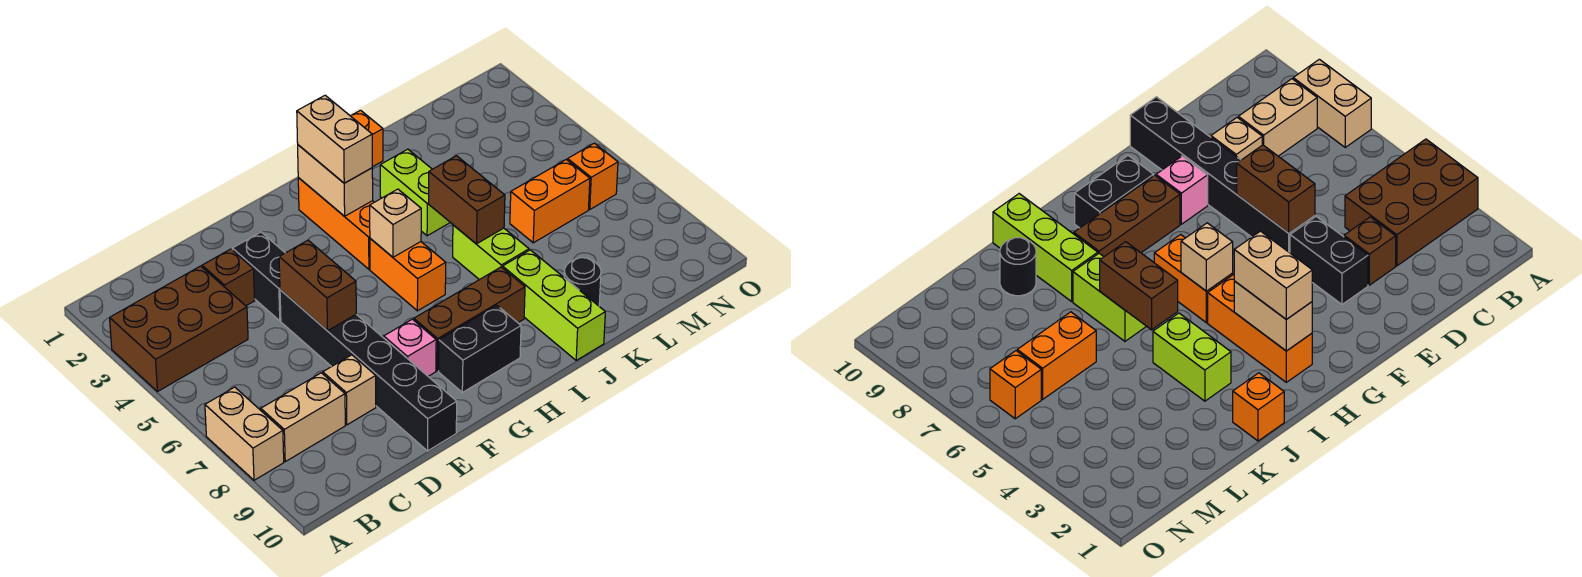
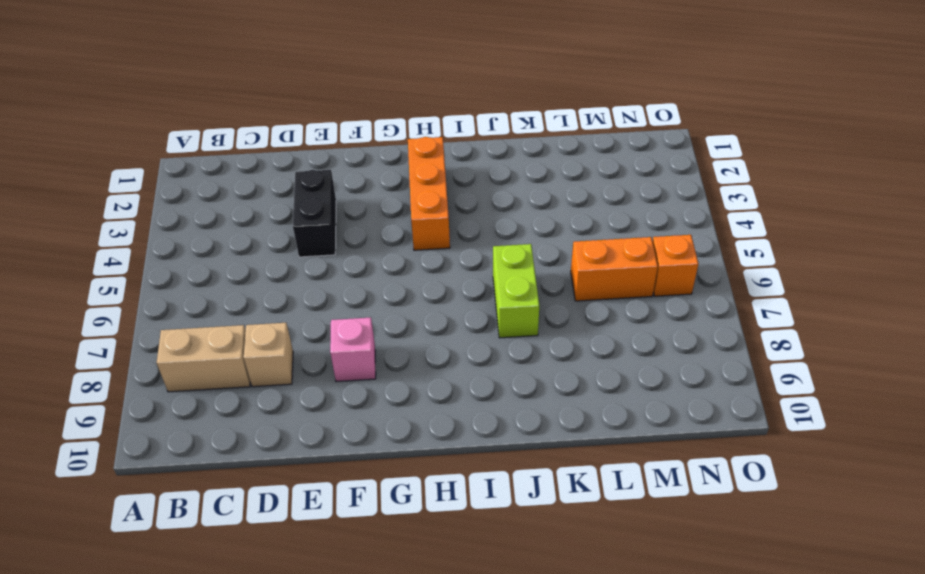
none -> brown brick A3:C4 level 1
none -> tan brick A7:A8 level 1
none -> brown brick D3 level 1

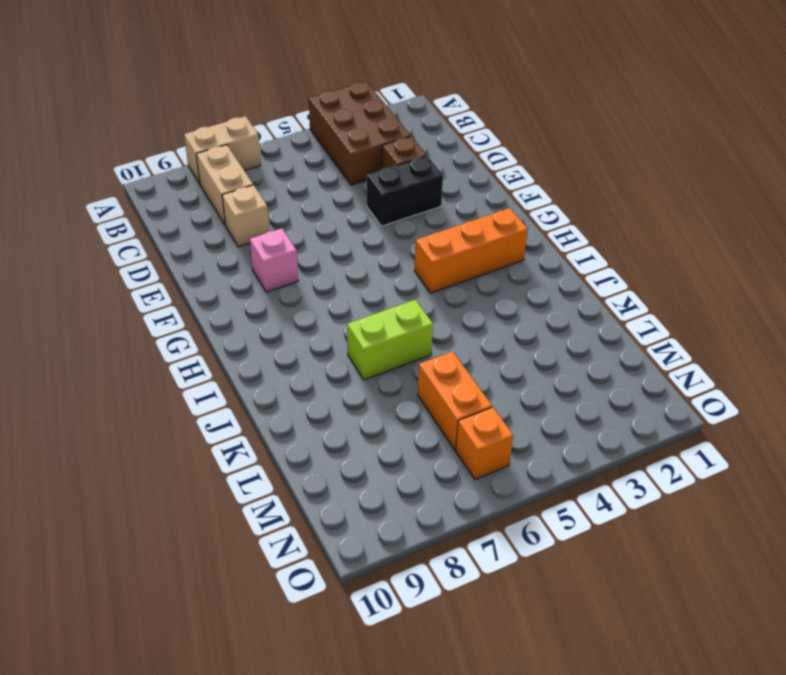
none -> black brick E5:E10 level 1
none -> brown brick G8:I8 level 1
none -> black brick G9:H9 level 1

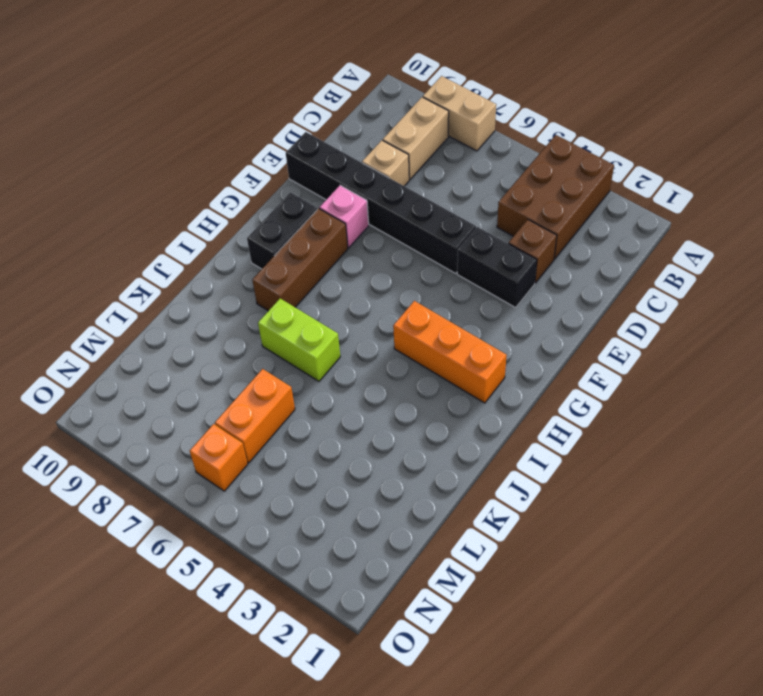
none -> orange brick H5:H6 level 1
none -> orange brick J1 level 1
none -> lime brick J3:J4 level 1

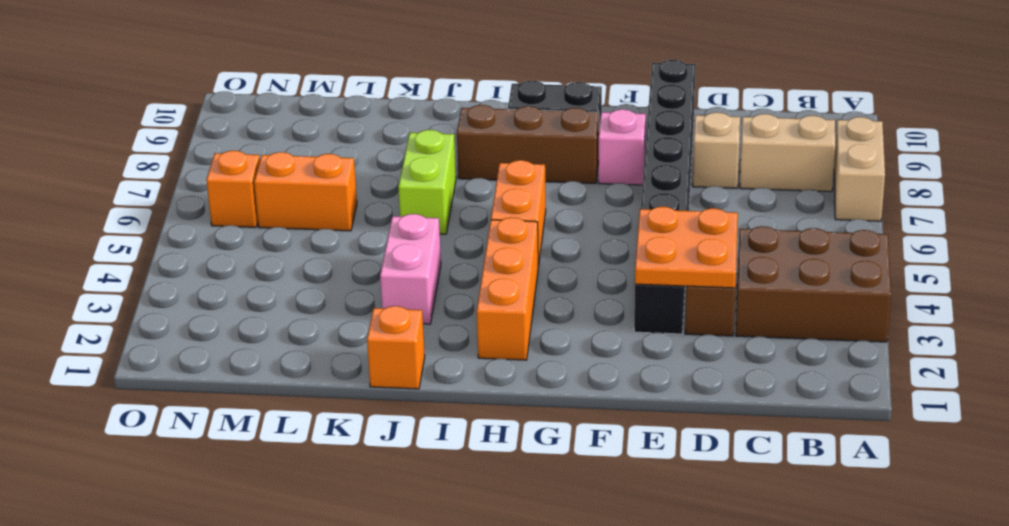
orange plate D3:E4 level 2 -> none
pink brick J3:J4 level 1 -> lime brick J3:J4 level 1
none -> lime brick J8:J10 level 1
none -> black round brick K9 level 1
none -> brown brick E5:E6 level 2

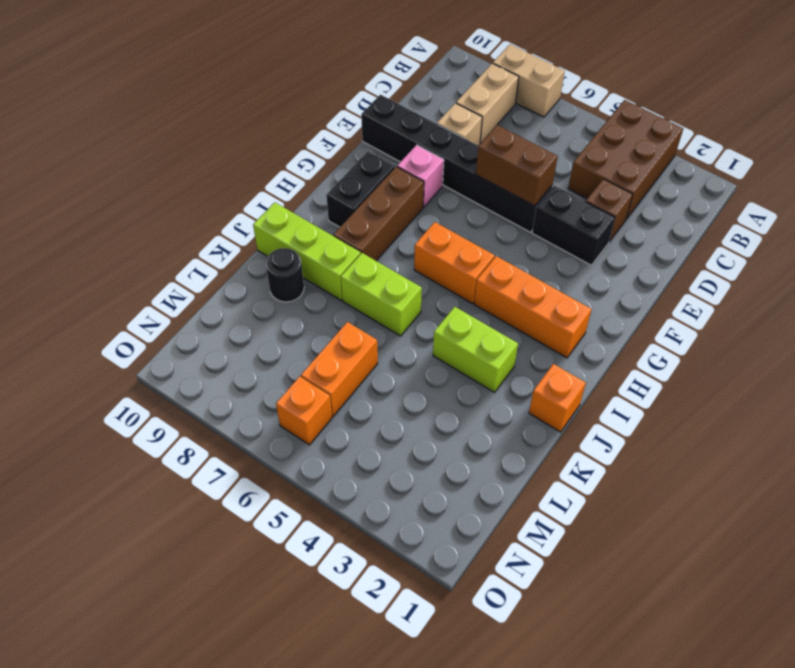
none -> tan brick H2:H3 level 2
none -> tan brick H5 level 2
none -> brown brick J5:J6 level 2

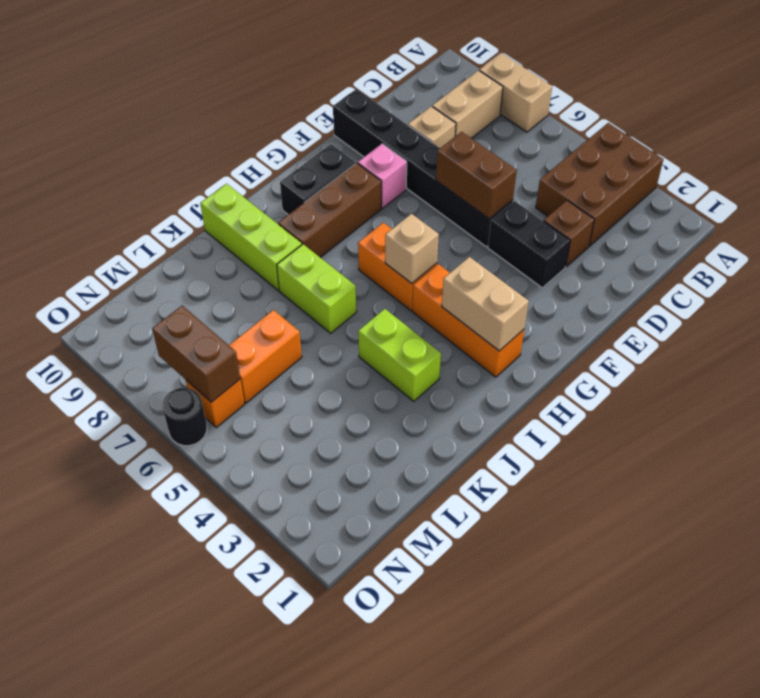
brown brick N6:N7 level 2 -> brown brick J5:J6 level 2
black round brick O6 level 1 -> black round brick K9 level 1
none -> orange brick J1 level 1
none -> tan brick H2:H3 level 3

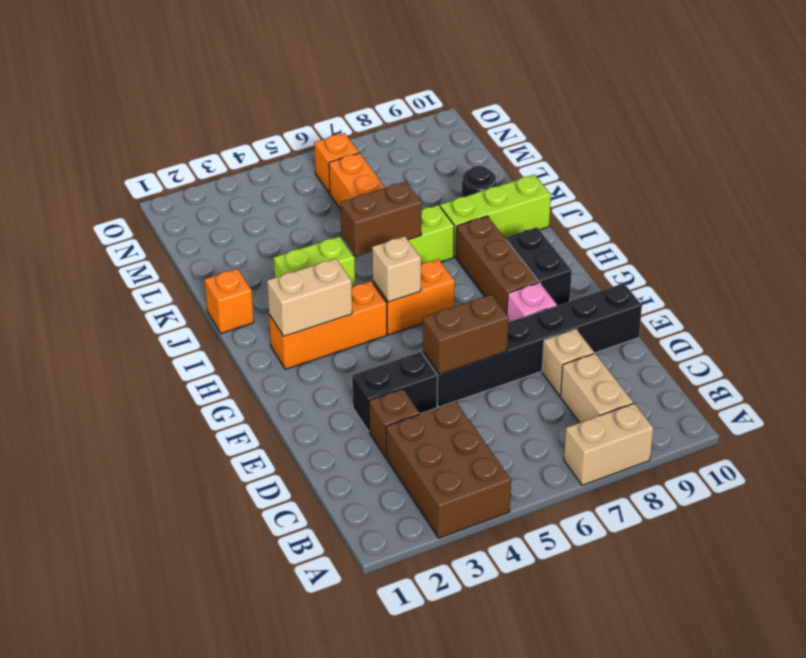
none -> tan brick H2:H3 level 3

